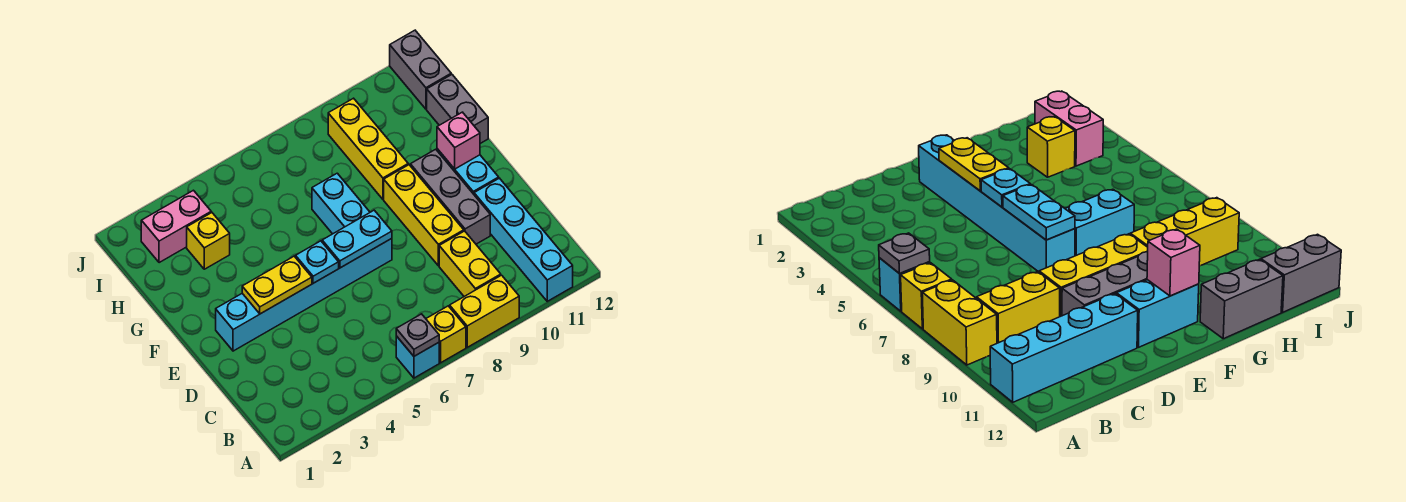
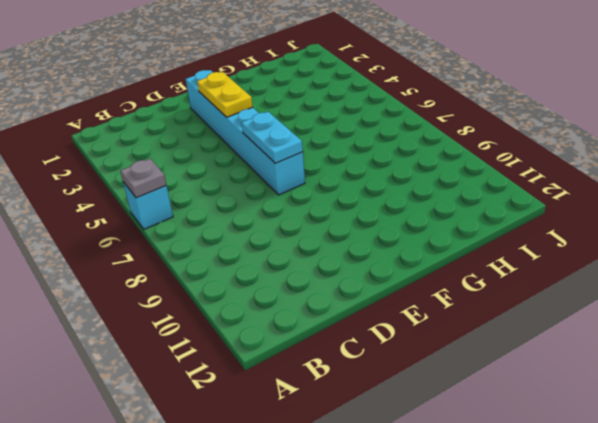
none -> yellow brick A7 level 1
none -> yellow brick A8:A9 level 1
none -> cyan brick A11:D11 level 1

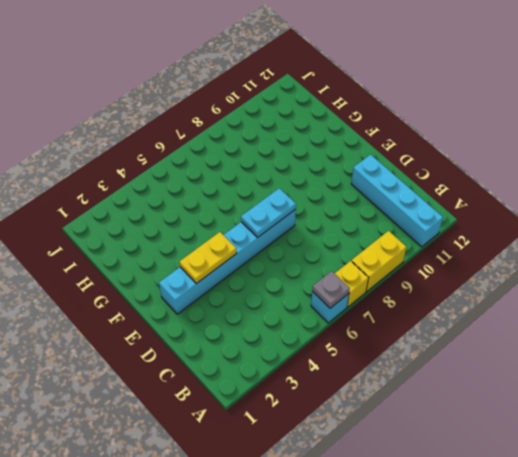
none -> yellow brick B9:C9 level 1
none -> yellow brick D9:F9 level 1
none -> grey brick D10:F10 level 1

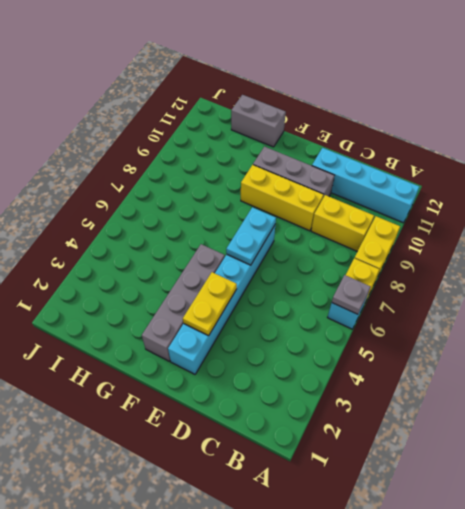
grey brick F2:F5 level 1 -> none
none -> cyan brick E11:F11 level 1
none -> cyan brick F7:G7 level 1
none -> yellow brick G9:I9 level 1

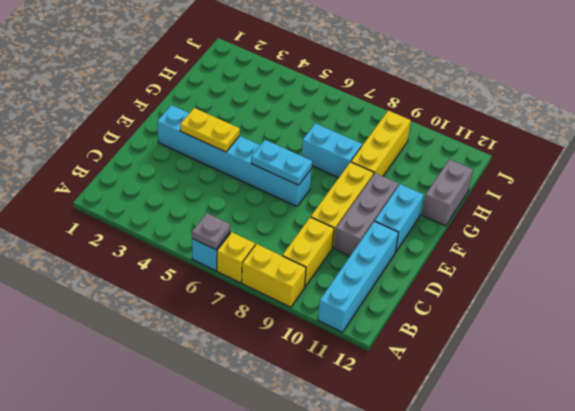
cyan brick G7:G8 level 1 -> cyan brick F7:G7 level 1
none -> yellow brick H3 level 1
none -> pink brick I2:I3 level 1
none -> grey brick I12:J12 level 1

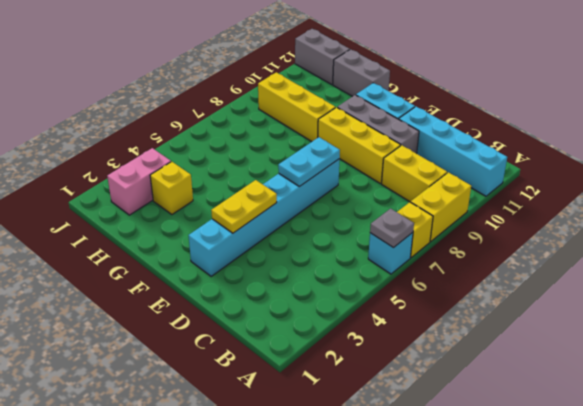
none -> cyan brick F7:G7 level 1
none -> cyan plate E5 level 2
none -> pink brick F11 level 2

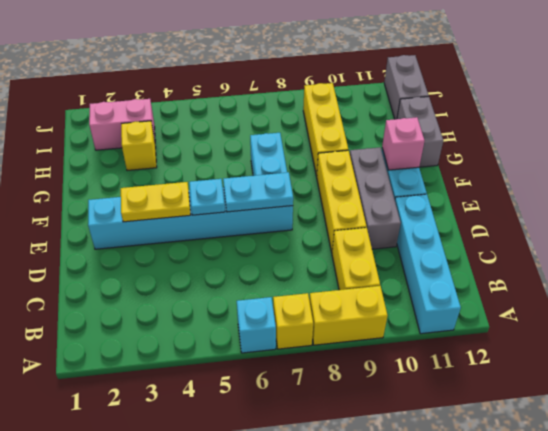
none -> grey plate A6 level 2

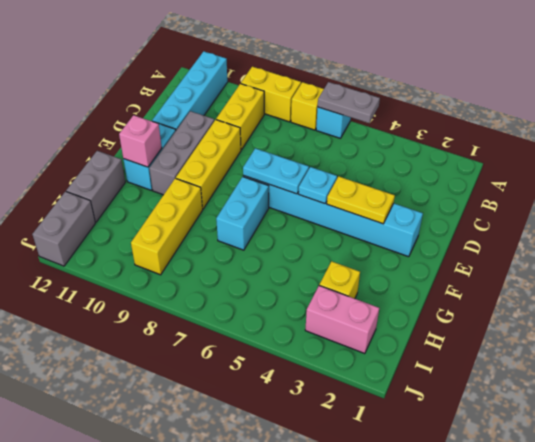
grey plate A5:A6 level 2 -> grey plate A6 level 2

